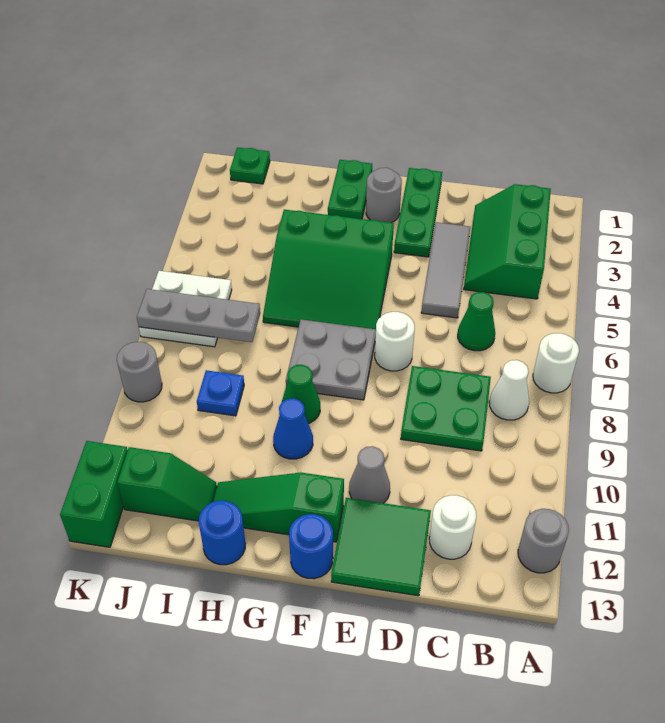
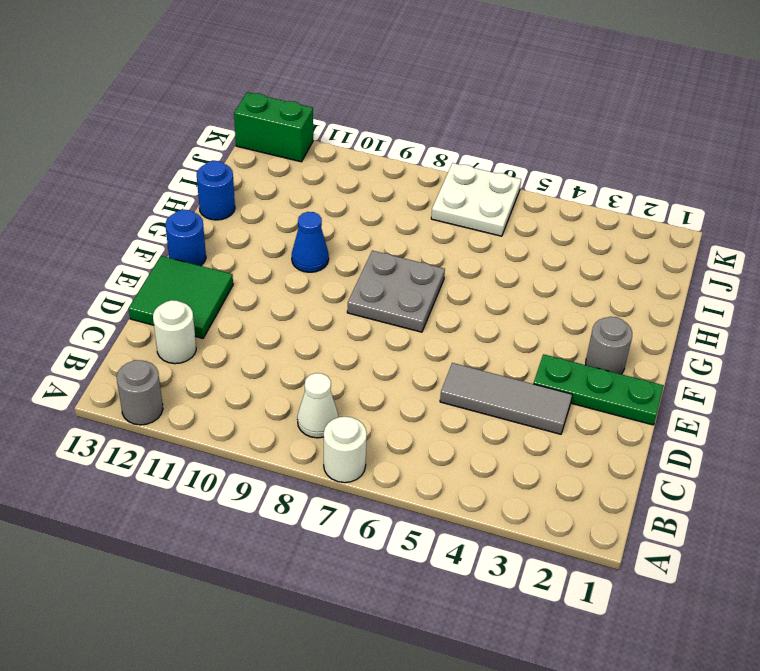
none -> green slope B2:C4 level 1 top B
none -> green cone C6 level 1
none -> green plate C8:D9 level 1

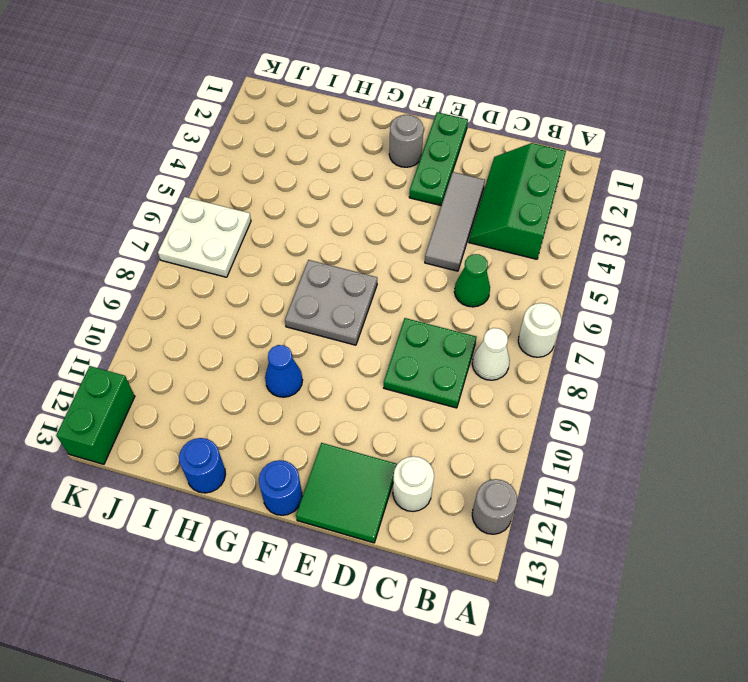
none -> white round brick E7 level 1
none -> grey cone E11 level 1
none -> green slope F4:H6 level 1 top 4

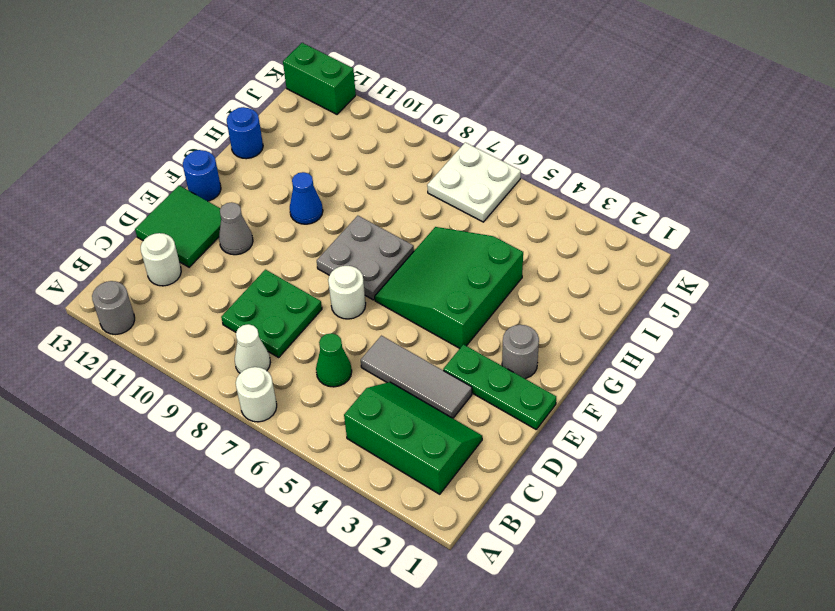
none -> green slope F12:H12 level 1 top F
none -> green plate G1:G2 level 1
none -> green cone G9 level 1

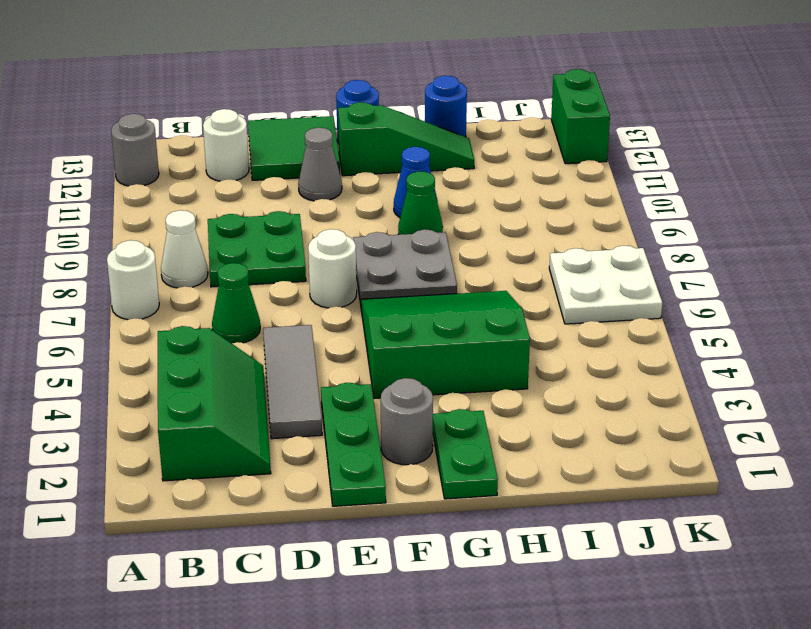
none -> blue plate I9 level 1
none -> green slope I12:J12 level 1 top J
none -> green plate J1 level 1

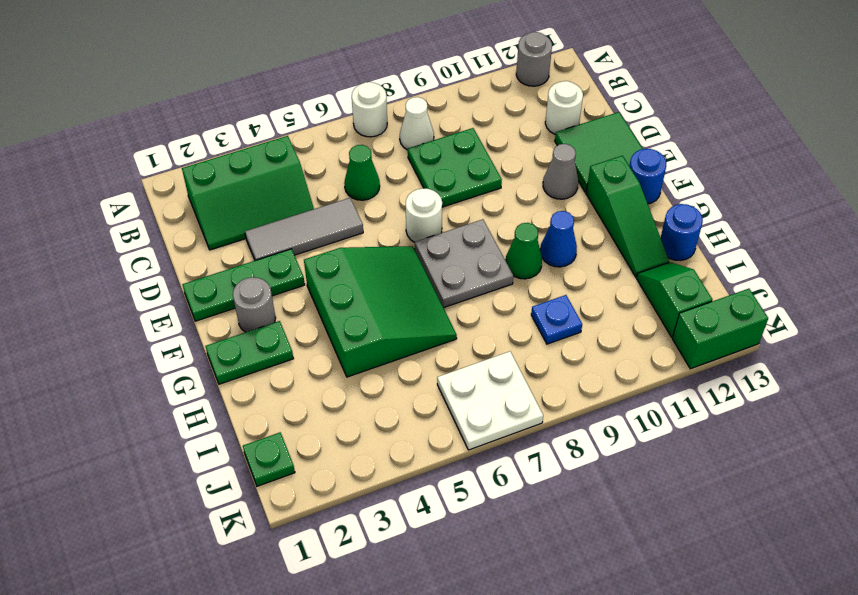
none -> grey round brick K9 level 1
none -> grey plate I7:K7 level 2

